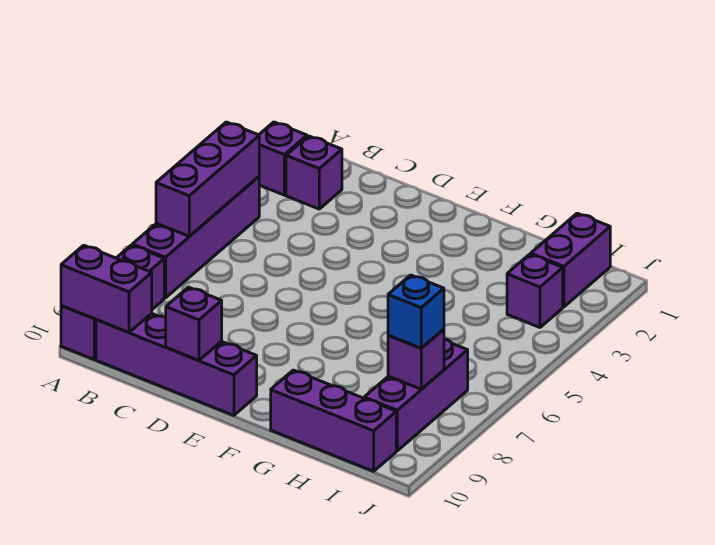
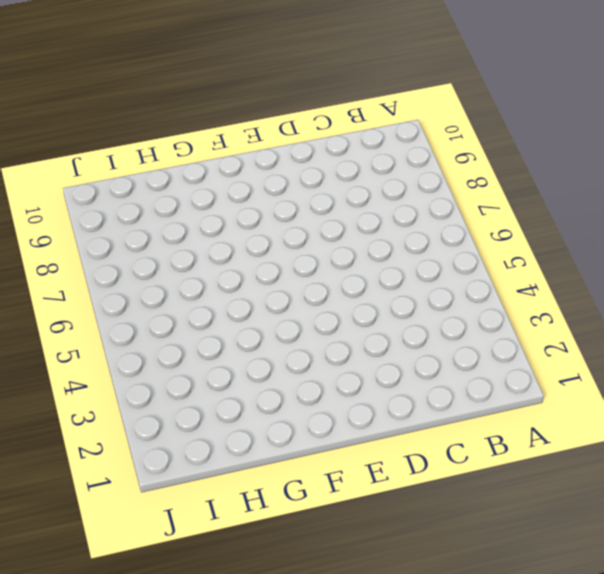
none -> purple brick A2 level 1
none -> purple brick A4:A7 level 1
none -> purple brick A8:A10 level 1

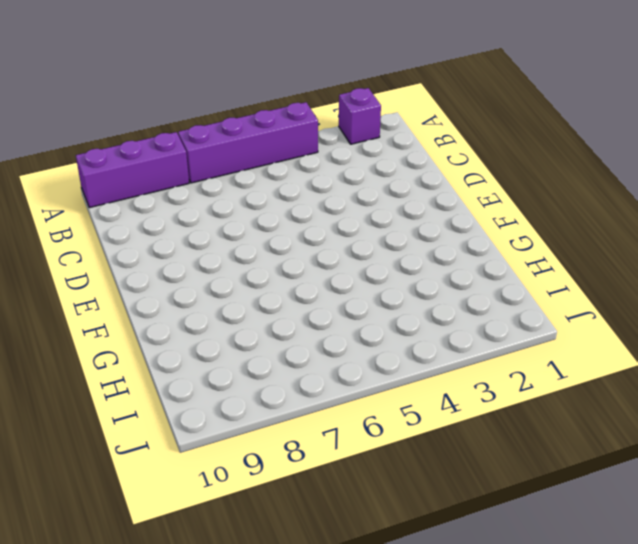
none -> purple brick B2 level 1
none -> purple brick B10:E10 level 1
none -> purple brick G10:I10 level 1

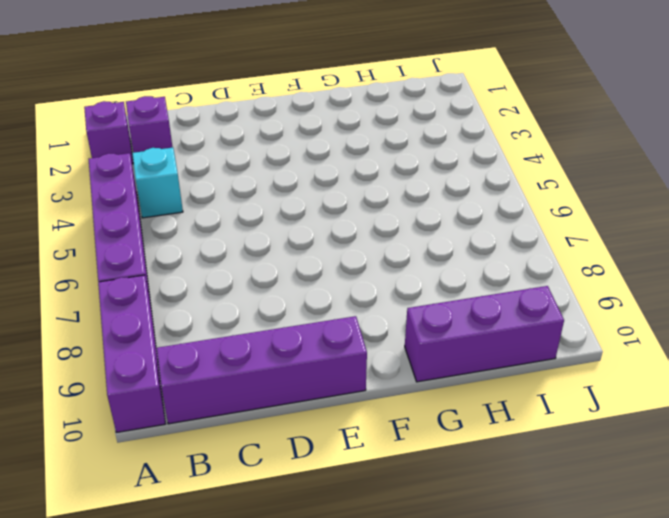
cyan brick B4 level 1 -> none
none -> purple brick I1:I2 level 1
none -> purple brick I3 level 1
none -> purple brick I7:I9 level 1

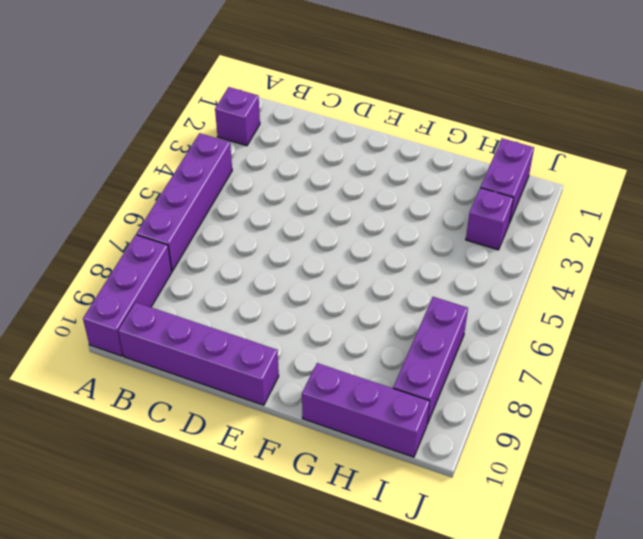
none -> purple brick B2 level 1
none -> purple brick A4:A6 level 2
none -> purple brick A10:B10 level 2

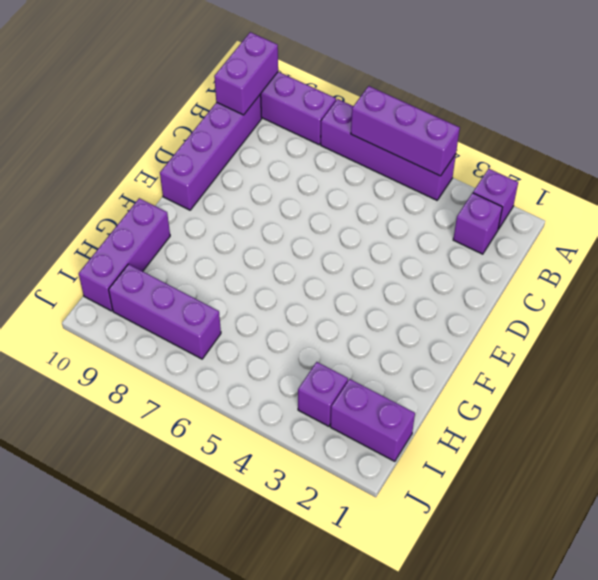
none -> purple brick D10 level 2
none -> purple brick I8 level 2
none -> blue brick I8 level 3

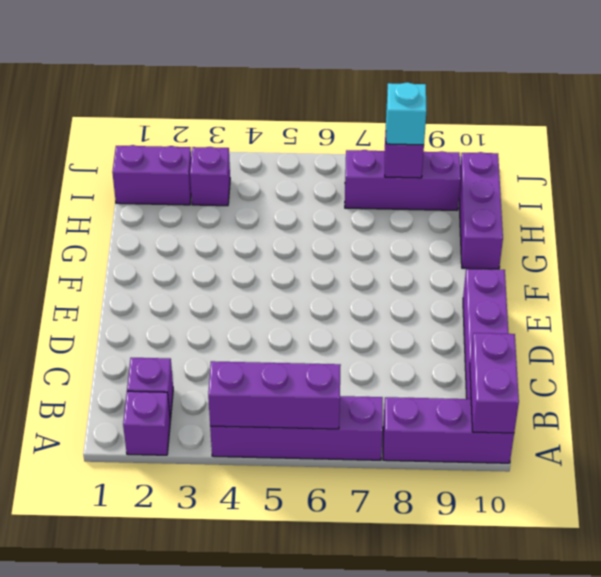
cyan brick I8 level 3 -> blue brick I8 level 3
none -> purple brick D10 level 2

